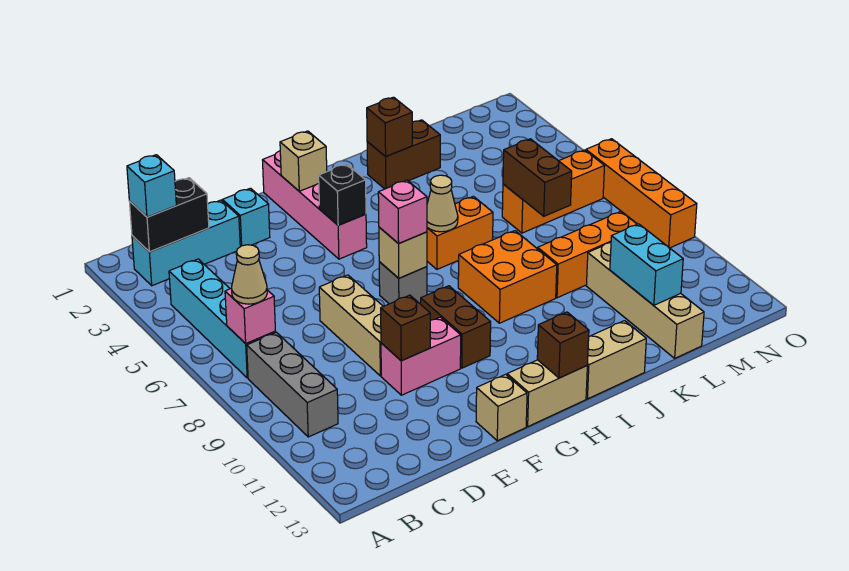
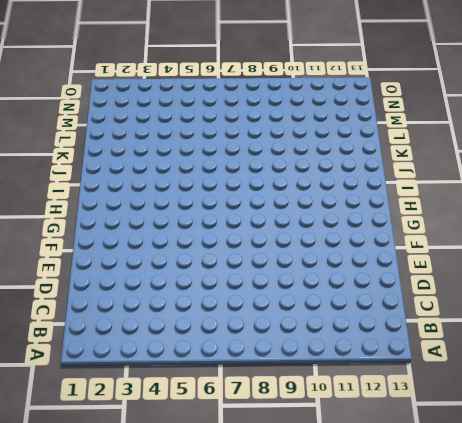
none -> cyan brick B2:D2 level 1
none -> cyan brick B4:B7 level 1
none -> grey brick B8:B10 level 1
none -> cyan brick E2 level 1

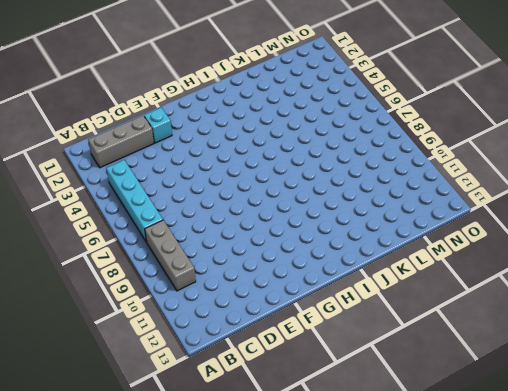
grey brick B2:D2 level 1 -> cyan brick B2:D2 level 1
none -> tan brick E7:E9 level 1
none -> pink brick E10:F10 level 1
none -> tan brick F13 level 1
none -> pink brick G1:G4 level 1

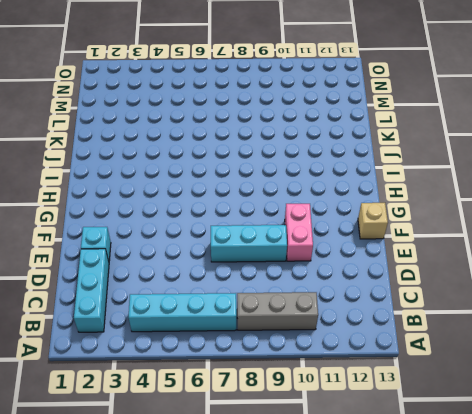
cyan brick E7:E9 level 1 -> tan brick E7:E9 level 1
none -> pink brick G1:G4 level 1
none -> grey brick G7 level 1
none -> brown brick G9:G10 level 1
none -> tan brick G13:H13 level 1

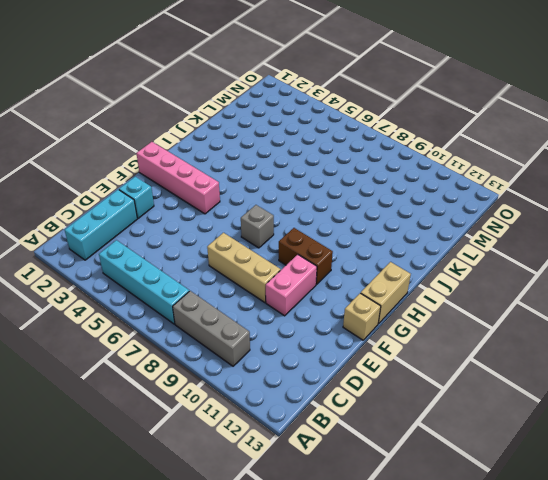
none -> orange brick I6:J6 level 1
none -> orange brick I8:J9 level 1
none -> tan brick I13:J13 level 1
none -> brown brick J2:K2 level 1

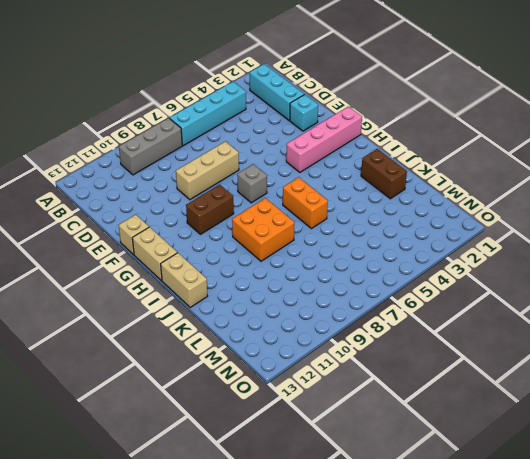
none -> pink brick E10:F10 level 1
none -> orange brick K9:M9 level 1
none -> orange brick L6:N6 level 1
none -> tan brick L10:L13 level 1

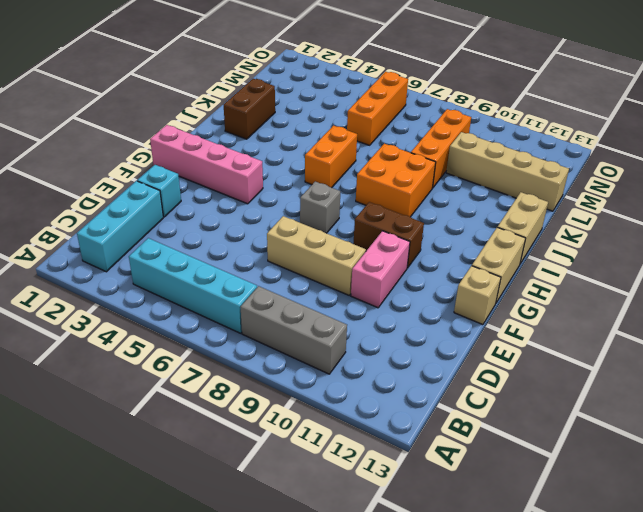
none -> orange brick O6:O9 level 1
none -> black brick B2:C2 level 2
none -> pink brick B7 level 2
none -> brown brick E10 level 2

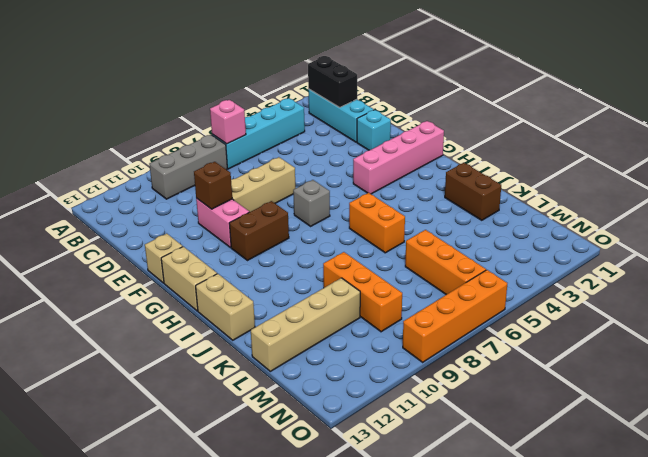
none -> orange brick I8:J9 level 1
none -> tan brick G2 level 2
none -> black brick G4 level 2
none -> tan brick G7 level 2

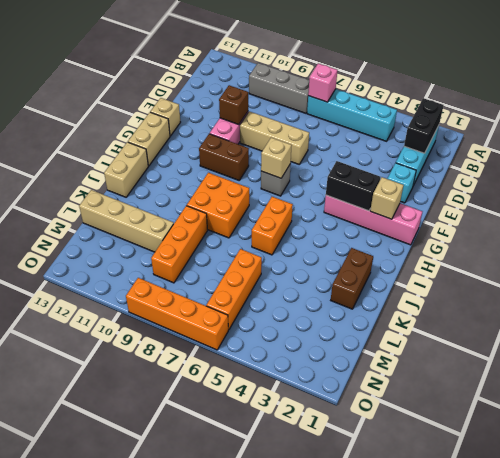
black brick G3:G4 level 2 -> black brick G4 level 2
none -> brown brick H13 level 2
none -> tan cone I6 level 2
none -> brown brick J2 level 2
none -> brown brick L6:L7 level 2

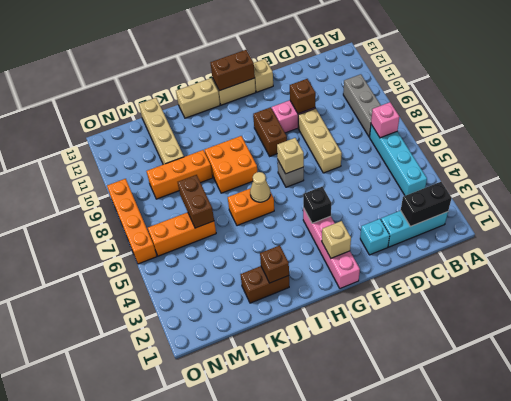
brown brick G13:H13 level 2 -> brown brick H13 level 2
none -> cyan brick L11:L12 level 2
none -> cyan brick B2 level 3
none -> tan cone B7 level 3
none -> pink brick G7 level 3

